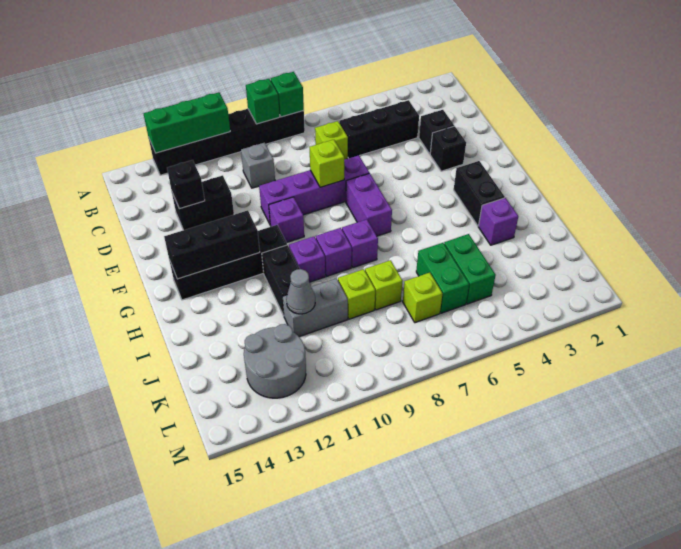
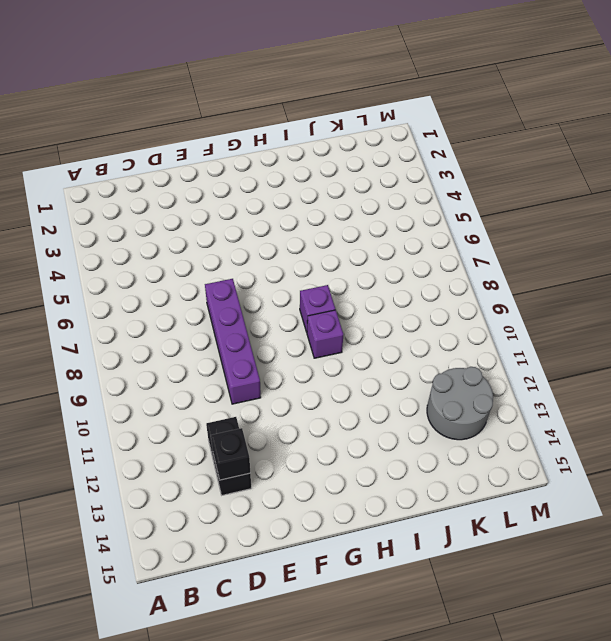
none -> black brick A8:A13 level 1
none -> black brick C4:C6 level 1
none -> lime brick C7 level 1
none -> grey brick C10 level 1

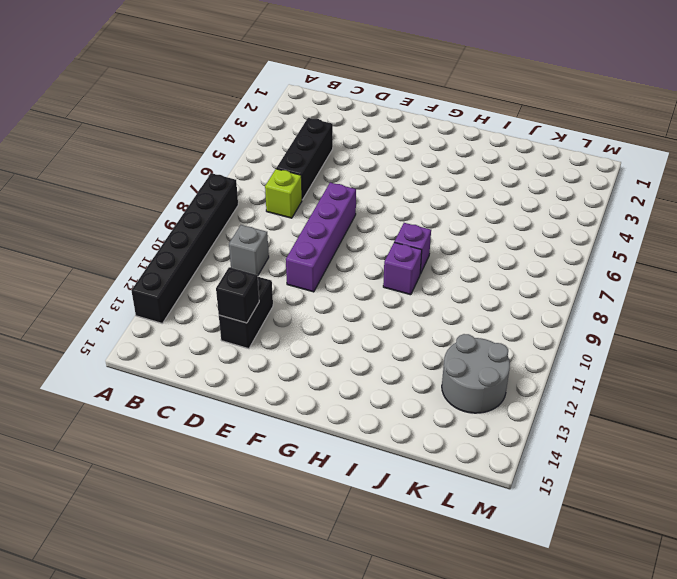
none -> black brick D3 level 1
none -> black brick E3 level 1
none -> purple brick F7:G7 level 1
none -> purple brick F10 level 1

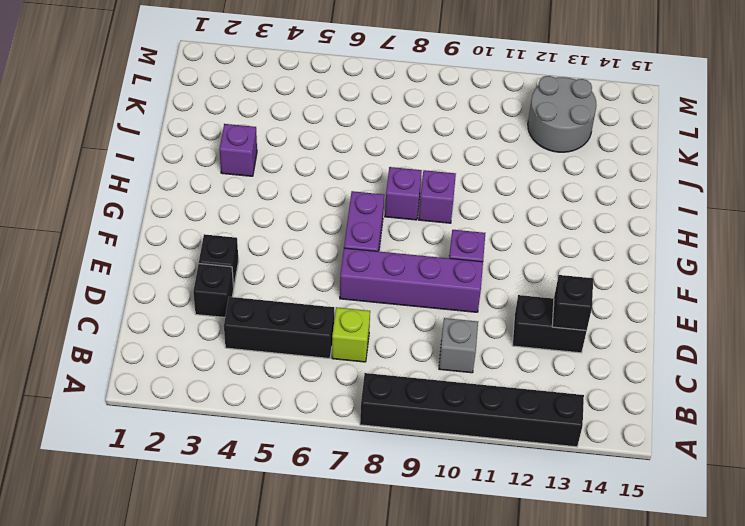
none -> black brick G3:H3 level 1
none -> black brick G11:G14 level 1
none -> purple brick H10 level 1
none -> black brick H11:I11 level 1

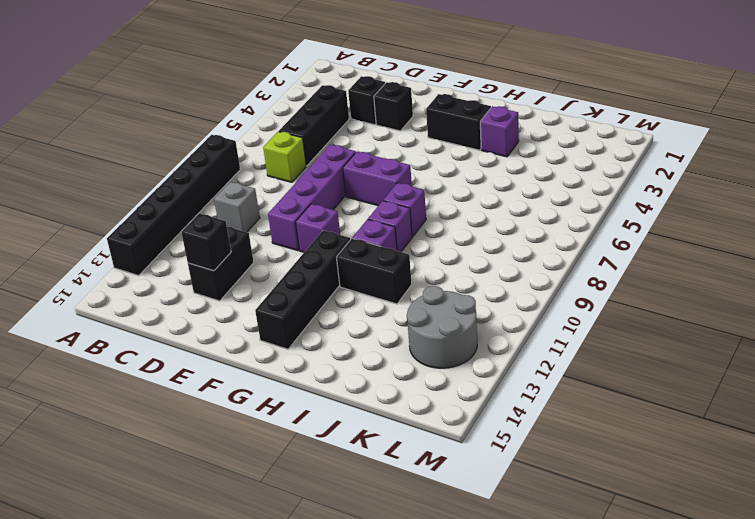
none -> green brick J5:K5 level 1
none -> green brick J6:K6 level 1
none -> lime brick J8 level 1
none -> lime brick J9 level 1

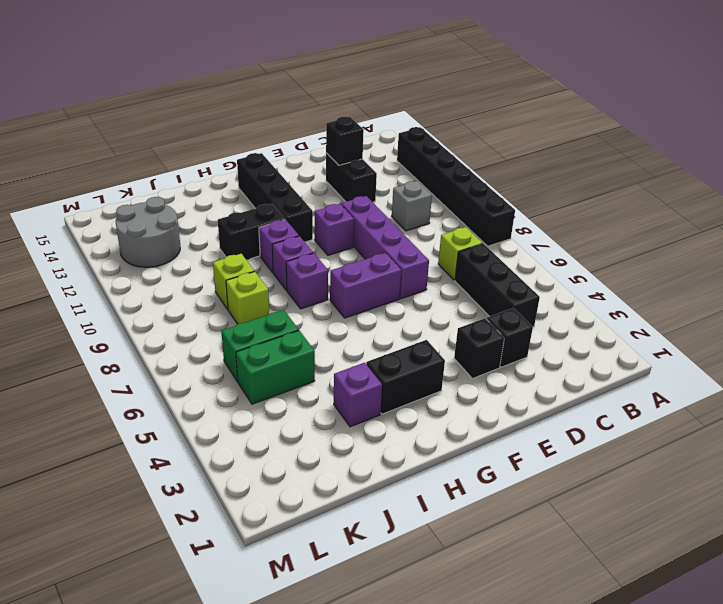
none -> grey brick J10:J11 level 1
none -> lime brick K7 level 1
none -> green brick A8 level 2
none -> green brick A9 level 2

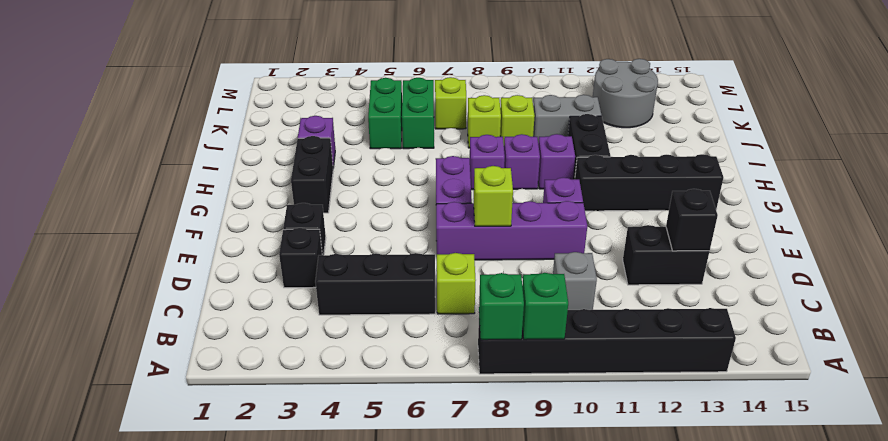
none -> green brick A11:A13 level 2
none -> black brick G12:G14 level 2
none -> grey cone J11 level 2

